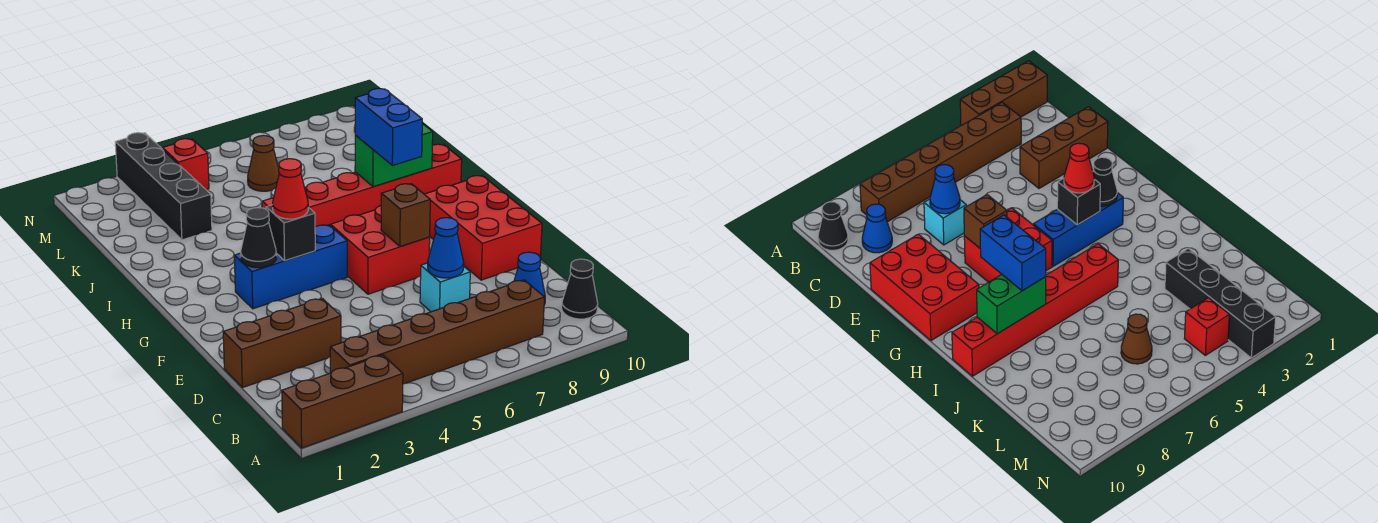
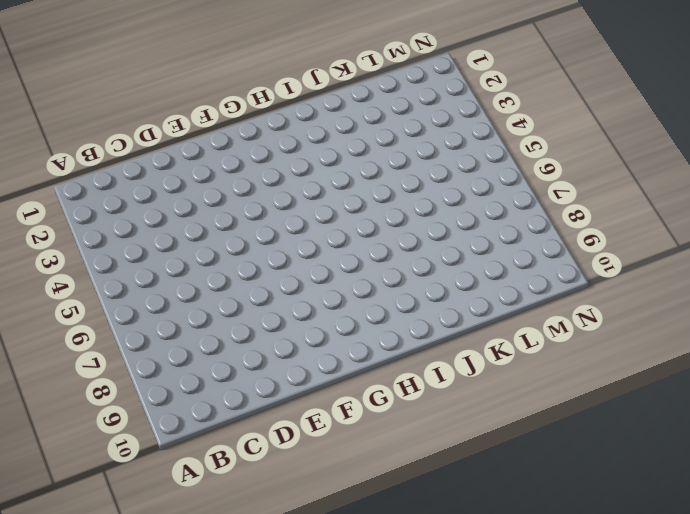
none -> brown brick A1:A3 level 1
none -> brown brick B3:B8 level 1
none -> black cone B10 level 1

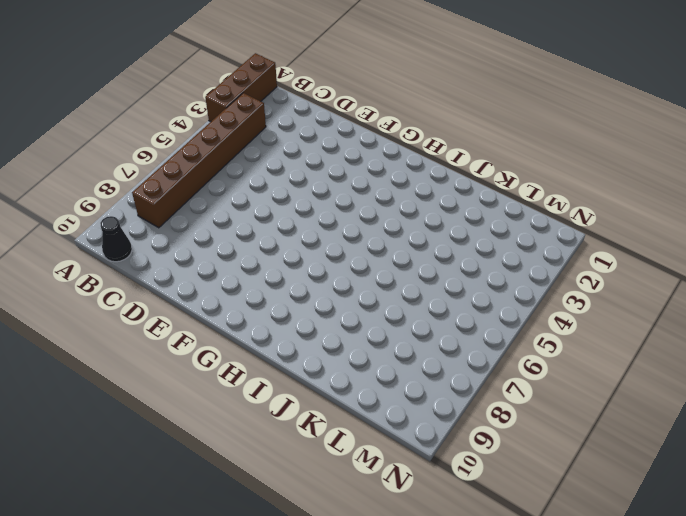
none -> blue cone C9 level 1
none -> brown brick D1:D3 level 1
none -> cyan brick D7 level 1

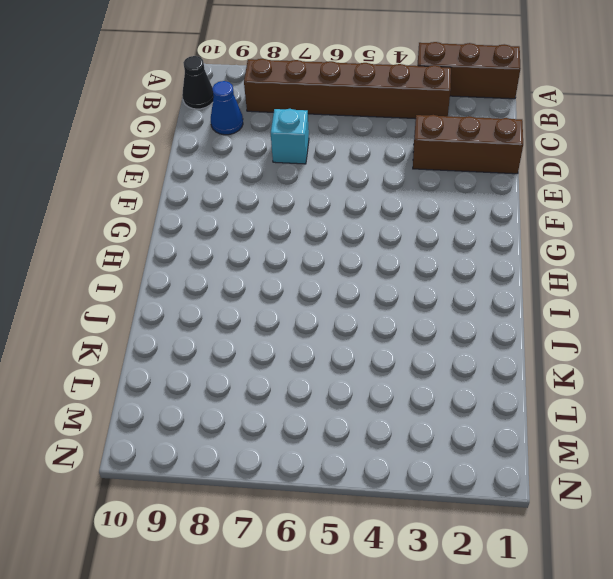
none -> red brick E9:G10 level 1
none -> red brick F6:G7 level 1
none -> blue brick G3:G5 level 1

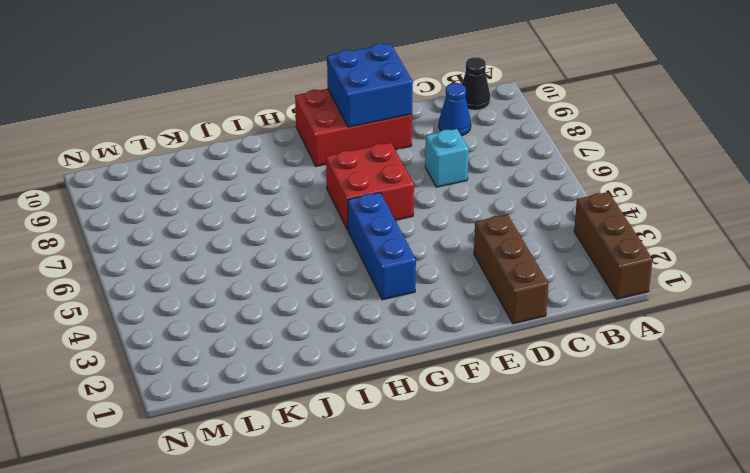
blue brick E9:F10 level 2 -> none
none -> brown brick B3:B8 level 1
none -> red brick I5:I10 level 1
none -> black brick K3:N3 level 1

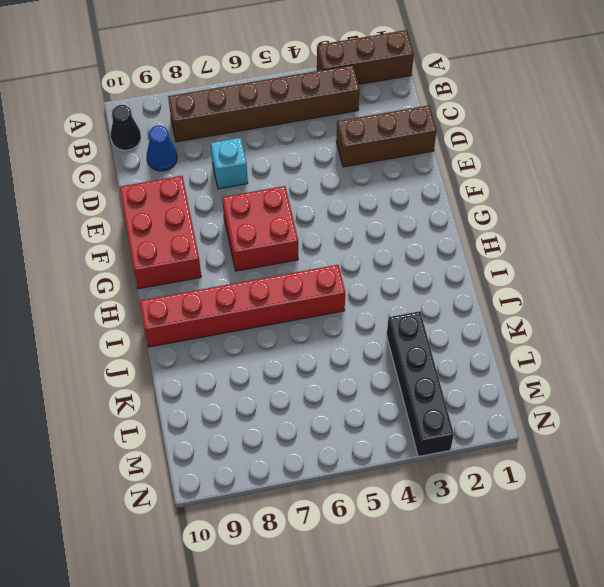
none -> blue brick G3:G5 level 1
none -> brown cone L6 level 1
none -> red brick M4 level 1

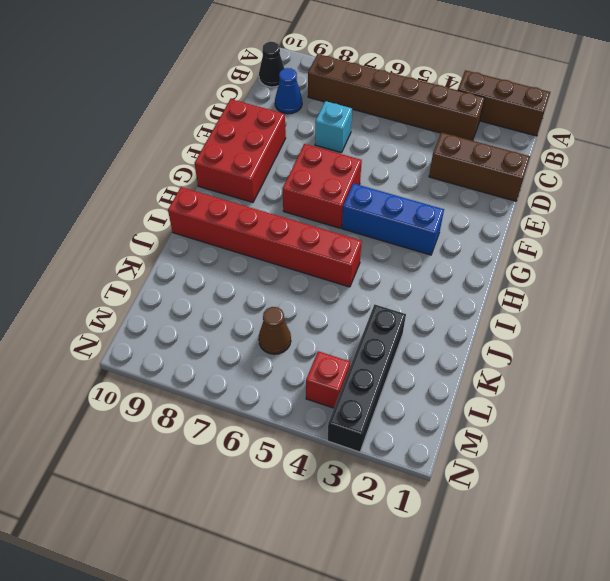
none -> blue cone D7 level 2
none -> brown brick F7 level 2
none -> black cone G3 level 2

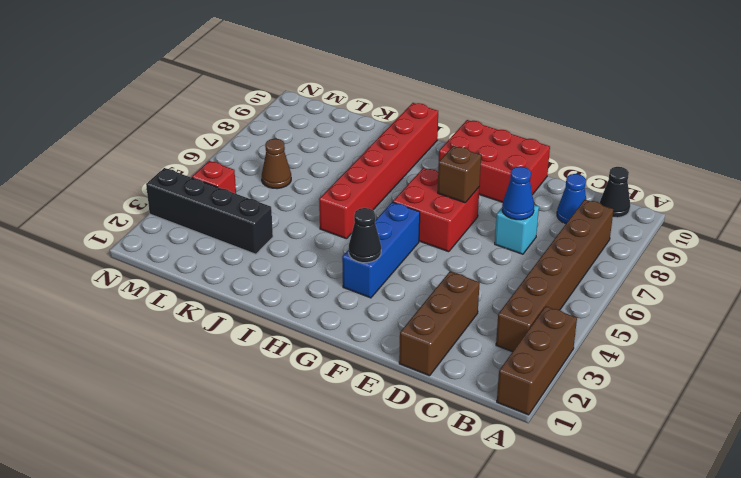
none -> black brick G4 level 2
none -> green brick I8:I9 level 2
none -> red cone G4 level 3

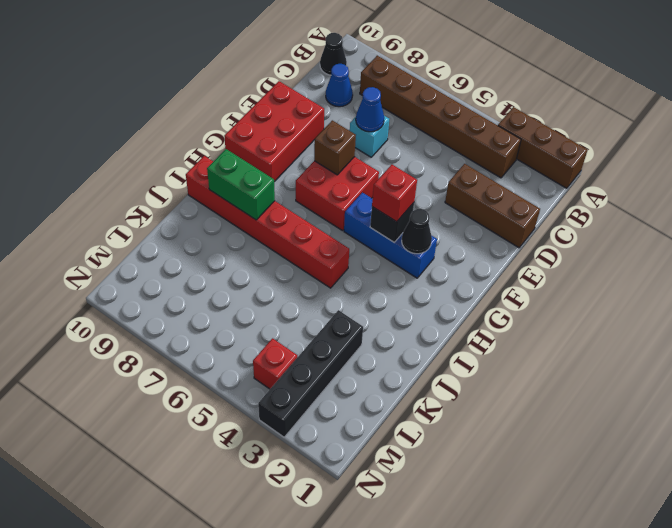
red brick G4 level 3 -> red cone G4 level 3
none -> brown cone L6 level 1
none -> blue brick H8:I8 level 3

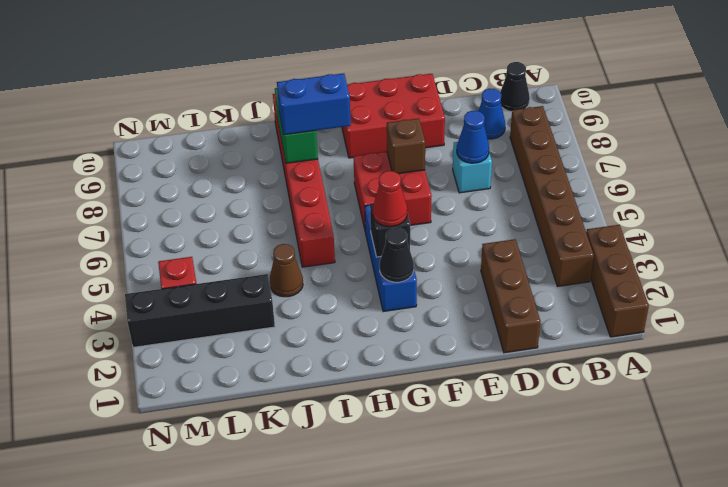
brown cone J4 level 1 -> brown cone L6 level 1

